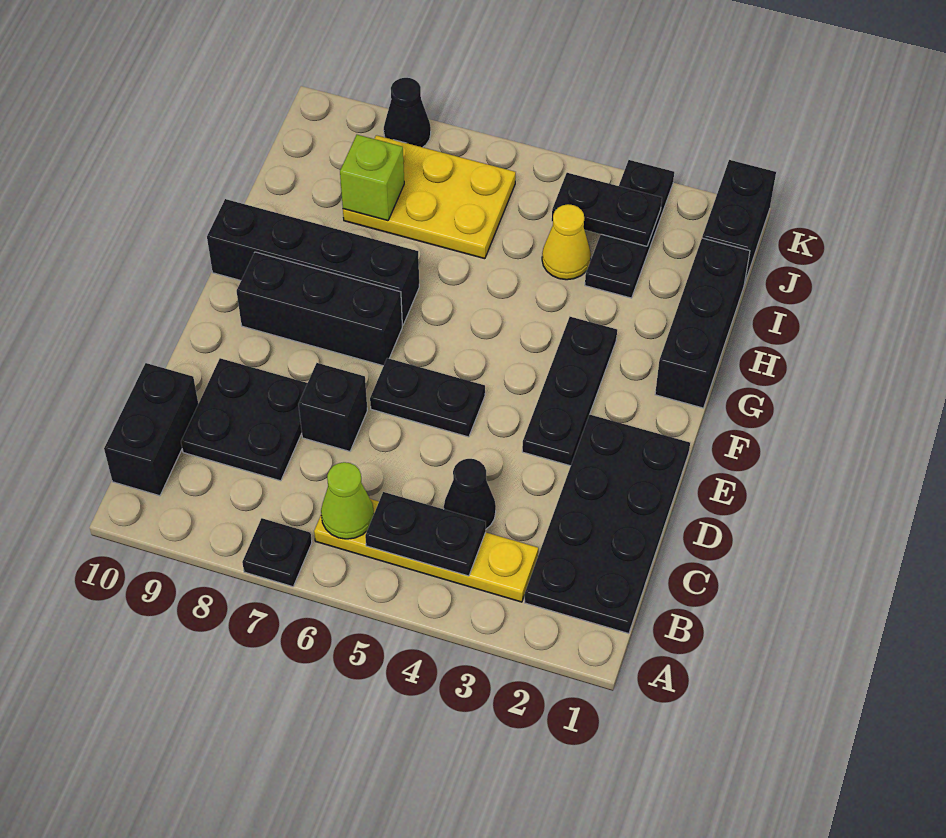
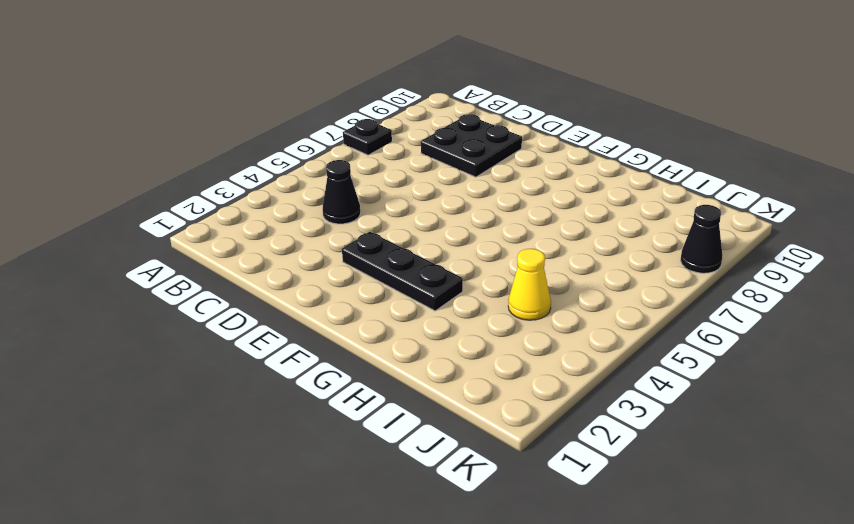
none -> black plate B1:E2 level 1
none -> yellow plate B3:B6 level 1
none -> black brick B10:C10 level 1

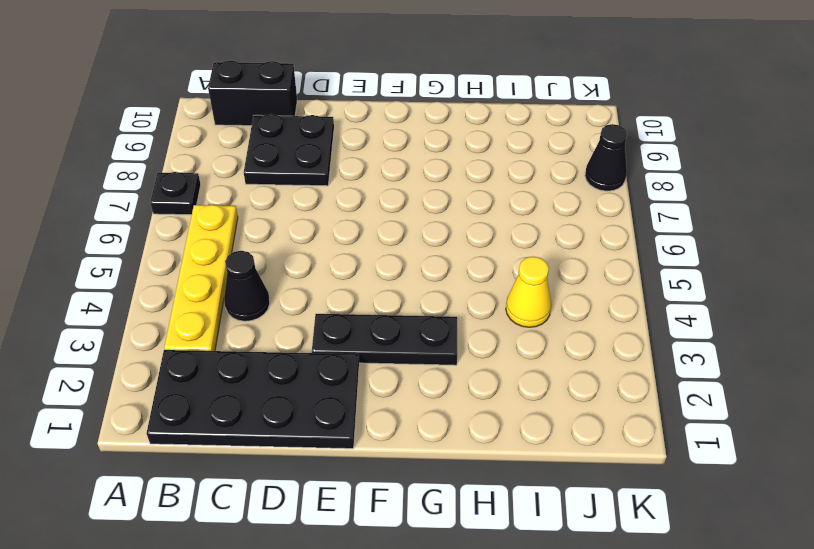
none -> black brick D7 level 1
none -> black plate E5:E6 level 1
none -> black brick F7:F9 level 1

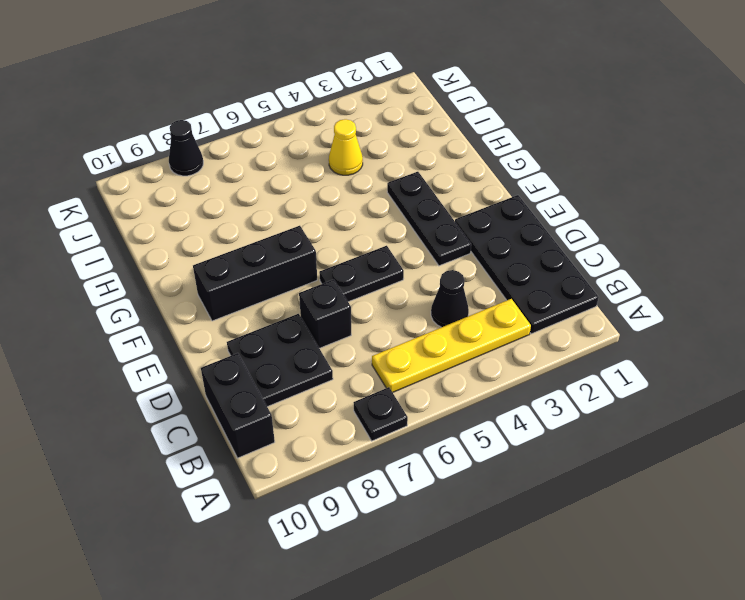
none -> black brick G1:I1 level 1
none -> black brick G7:G10 level 1
none -> black plate I3:K3 level 1

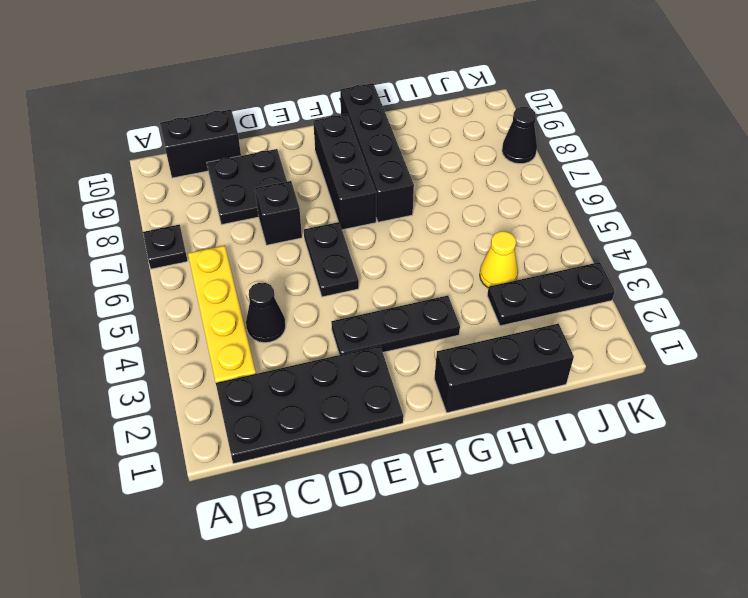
none -> yellow plate I6:J8 level 1
none -> black brick J1:K1 level 1
none -> black plate B4:B5 level 2

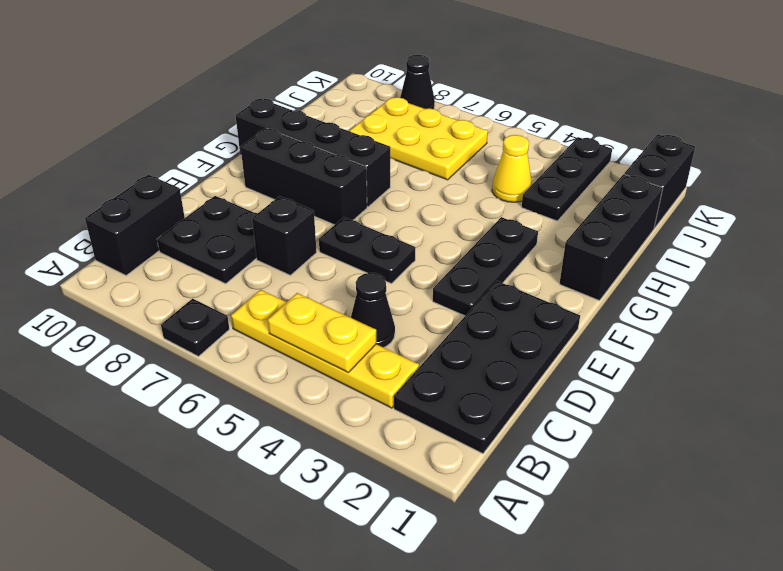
yellow plate B4:B5 level 2 -> black plate B4:B5 level 2
none -> lime cone B6 level 2
none -> lime brick I8 level 2
none -> black plate J3:J4 level 2

